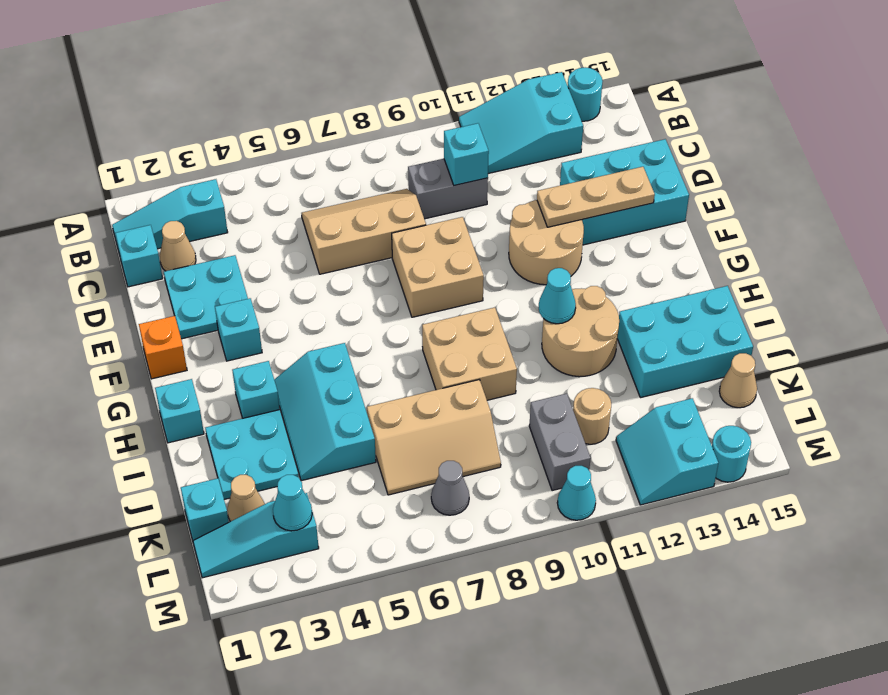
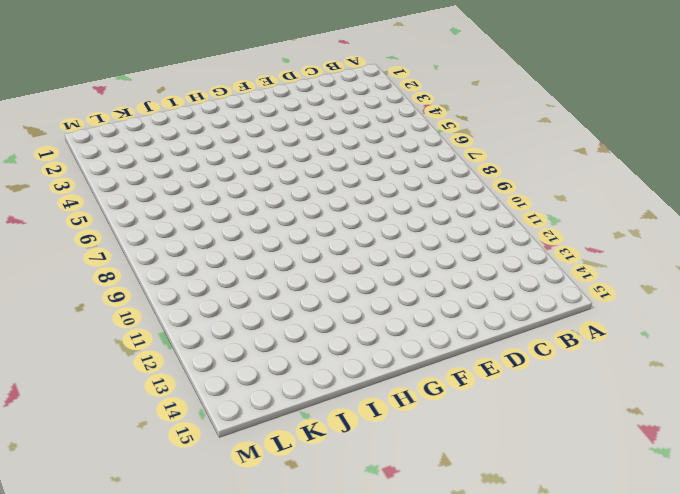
none -> cyan slope A11:B13 level 1 top 13
none -> cyan round brick A14 level 1
none -> cyan slope B1:B3 level 1 top 3
none -> cyan brick C1 level 1

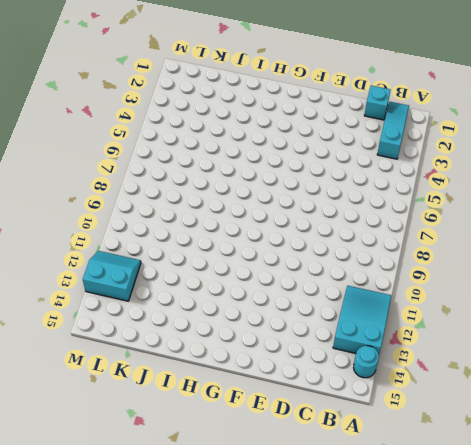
none -> tan cone C2 level 1
none -> tan slope C6:D8 level 1 top D
none -> grey brick C9:C10 level 1
none -> cyan plate D2:E3 level 1

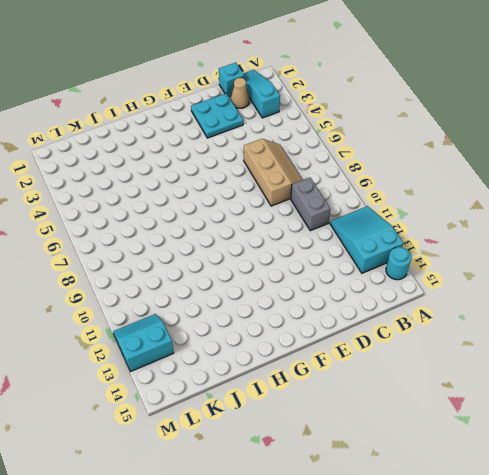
none -> cyan brick D13:E15 level 1
none -> tan brick E8:F9 level 1
none -> tan round brick E11:F12 level 1
none -> orange brick F1 level 1

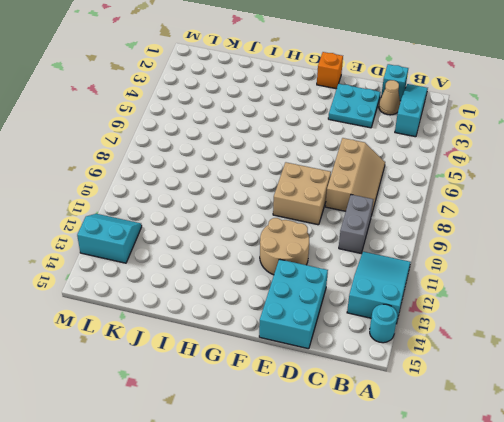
none -> cyan brick F3 level 1
none -> cyan brick H1 level 1
none -> cyan brick H3 level 1
none -> cyan slope H4:J5 level 1 top 5

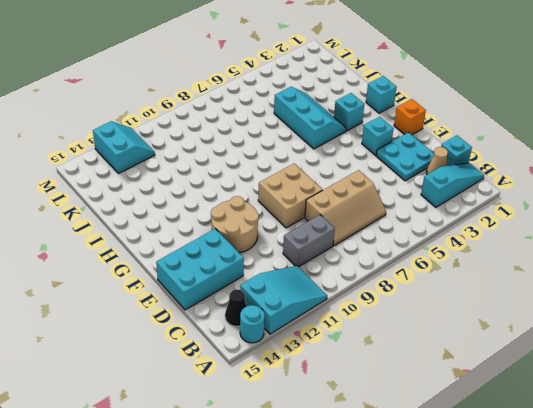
black cone B14 level 1 -> none
none -> tan brick H8:I9 level 1
none -> tan round brick H11:I12 level 1
none -> cyan plate I2:J3 level 1
none -> cyan brick I13:J15 level 1

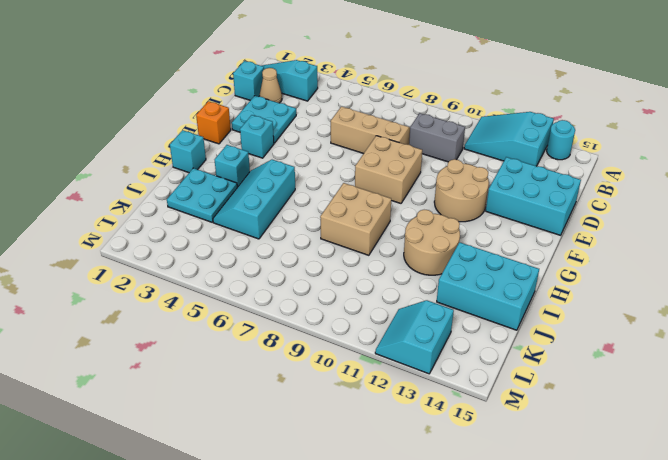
none -> tan slope J6:K8 level 1 top J
none -> cyan brick K1 level 1
none -> tan cone K2 level 1
none -> grey brick K10:L10 level 1

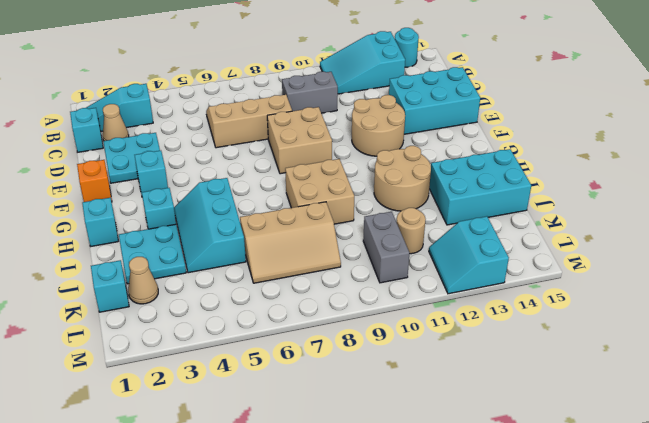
none -> tan cone K15 level 1
none -> cyan slope L1:L3 level 1 top 3
none -> grey cone L7 level 1
none -> cyan cone M10 level 1

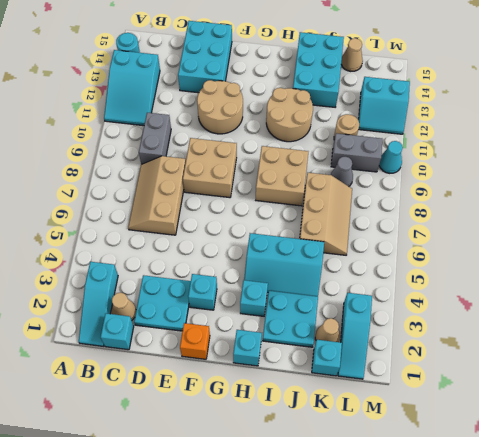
grey cone K9 level 1 -> grey cone L7 level 1
none -> cyan round brick M14 level 1
none -> cyan brick C10 level 2
none -> tan plate E12:E14 level 2
none -> cyan cone H11 level 2

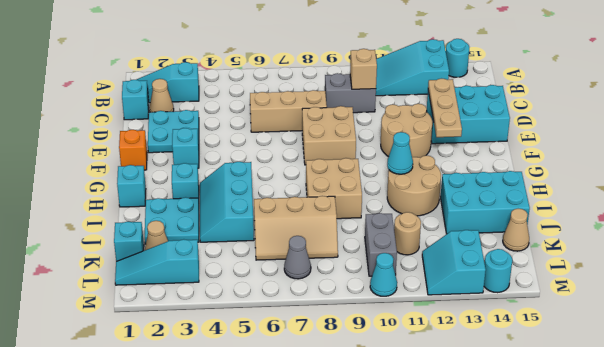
tan brick C10 level 2 -> cyan brick C10 level 2
tan plate D13:F13 level 2 -> tan plate E12:E14 level 2
none -> cyan cone L3 level 2

